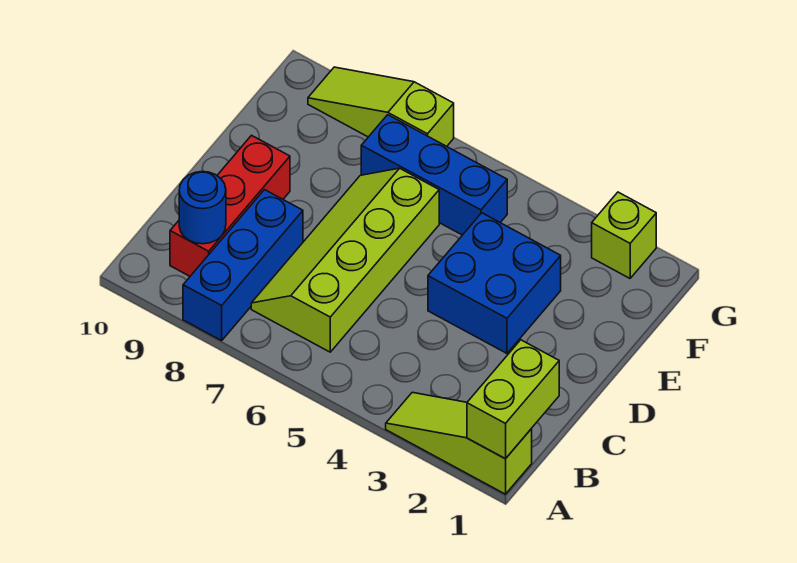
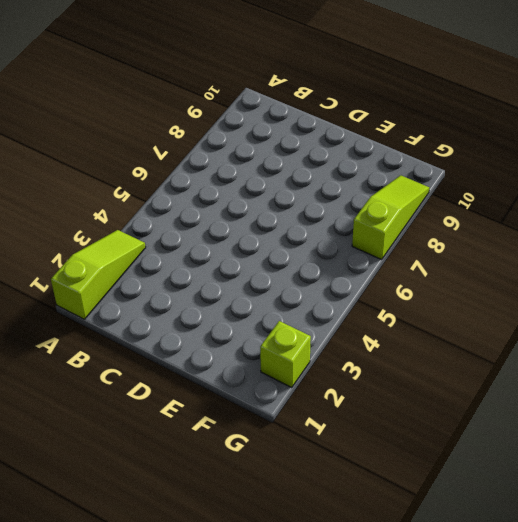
none -> blue brick A8:C8 level 1
none -> lime slope B6:E7 level 1 top 6

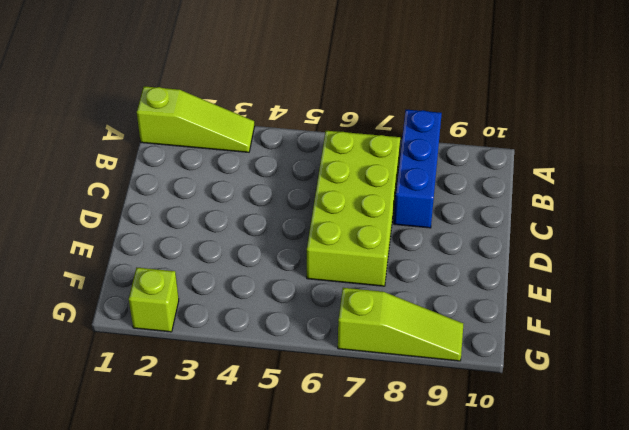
lime brick B6:E7 level 1 -> lime slope B6:E7 level 1 top 6
none -> red brick B9:D9 level 1
none -> blue brick D3:E4 level 1

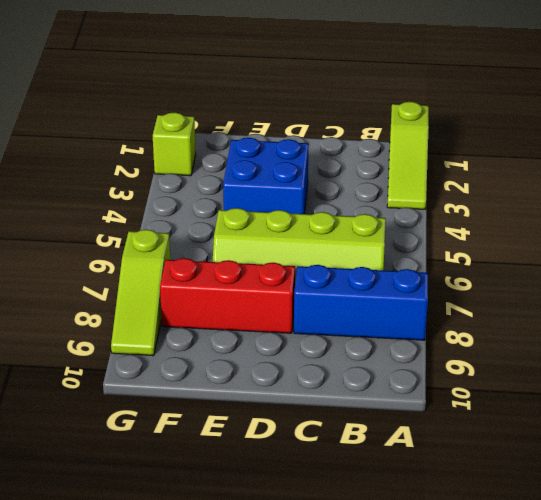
red brick D8:F8 level 1 -> red brick B9:D9 level 1
none -> blue brick F5:F7 level 1
none -> lime brick A1:B1 level 2

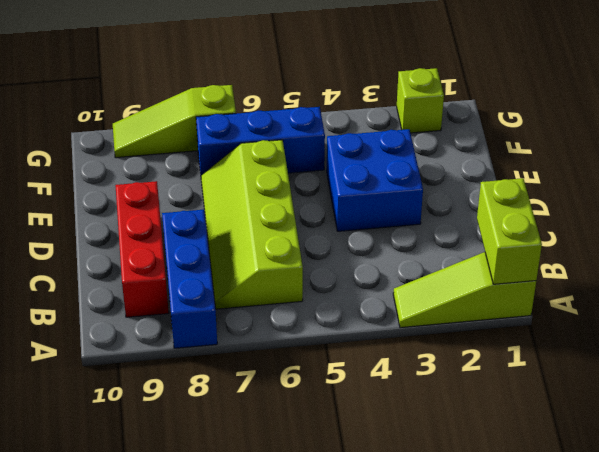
none -> blue round brick B9 level 2

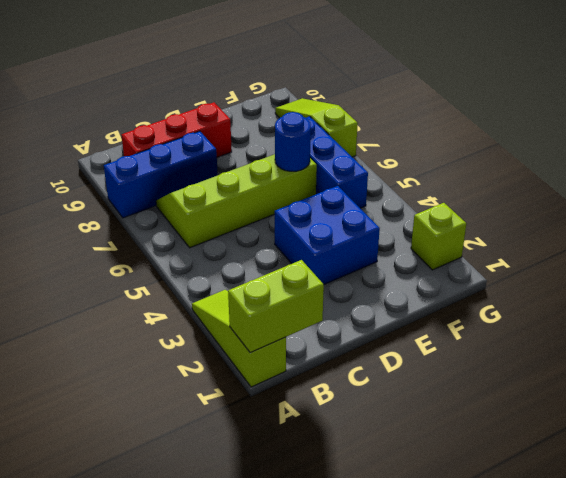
blue round brick E6 level 2 -> blue round brick B9 level 2

